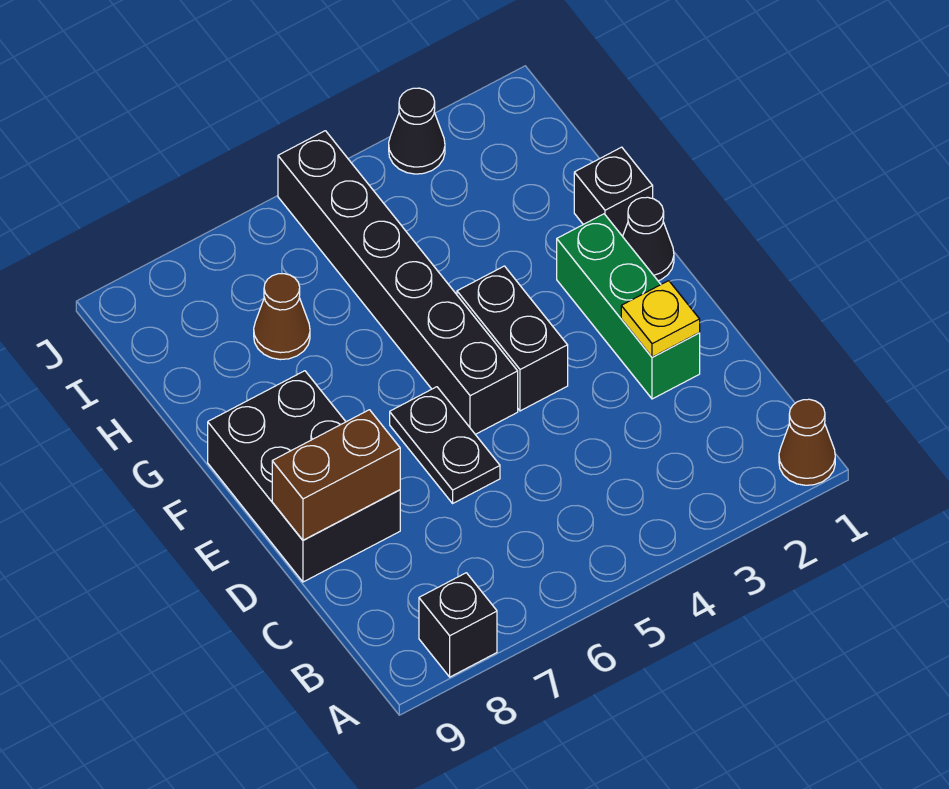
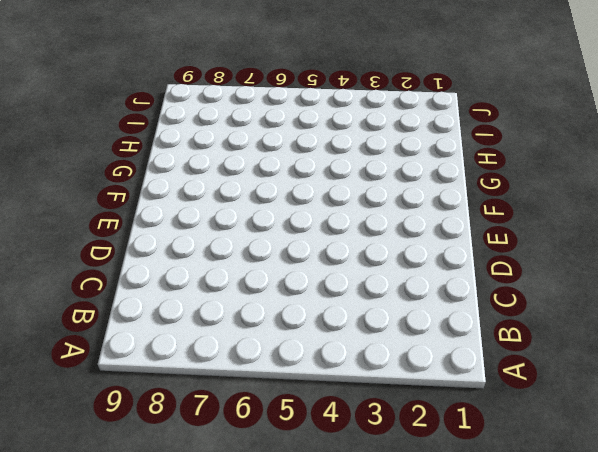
none -> brown cone A1 level 1
none -> black brick A8 level 1
none -> green brick D2:F2 level 1

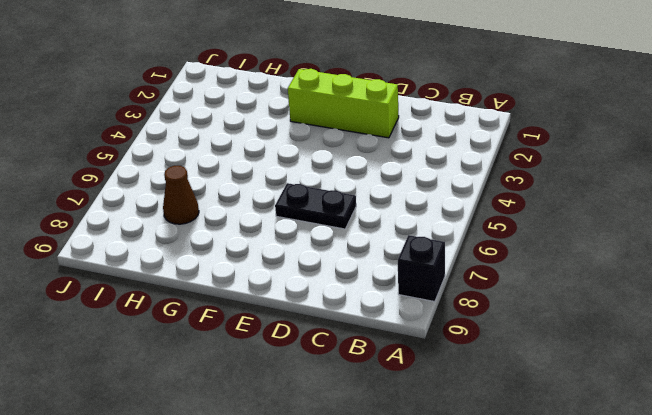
lime brick D2:F2 level 1 -> green brick D2:F2 level 1
none -> brown cone A1 level 1
none -> black brick D8:F9 level 1
none -> black brick E4:F4 level 1

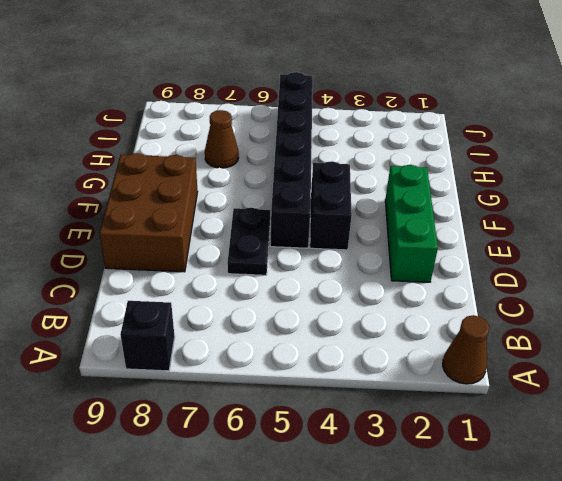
brown brick D8:F9 level 1 -> black brick D8:F9 level 1
none -> black cone F1 level 1
none -> black brick G1 level 1
none -> black cone J3 level 1

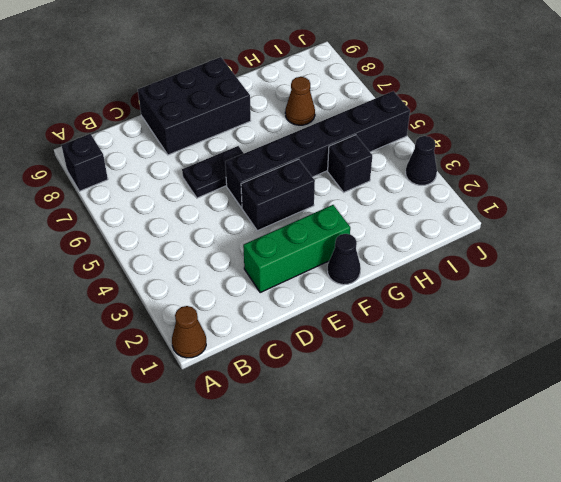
black brick H4 level 1 -> black brick G1 level 1
none -> yellow plate D2 level 2
none -> brown brick D8:D9 level 2

